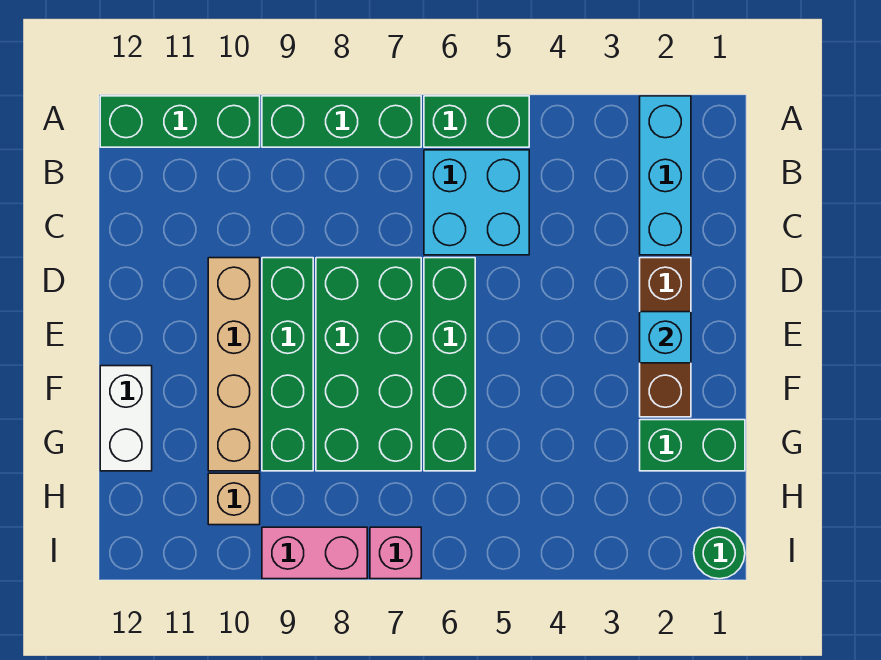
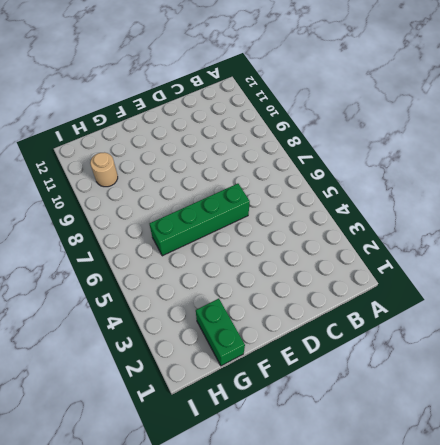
tan round brick H10 level 1 -> tan brick H10 level 1
none -> cyan brick A2:C2 level 1
none -> green brick A5:A6 level 1
none -> green brick A7:A9 level 1

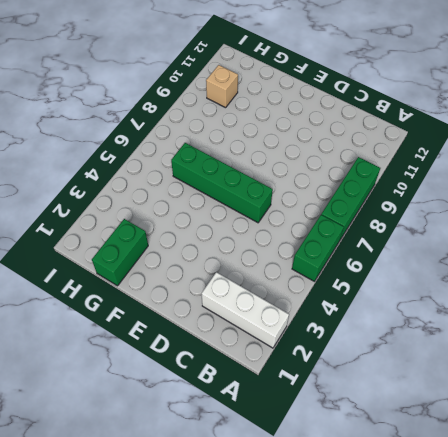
white brick A2:C2 level 1 -> cyan brick A2:C2 level 1
none -> green brick A10:A12 level 1
none -> cyan brick B5:C6 level 1
none -> brown brick D2:F2 level 1

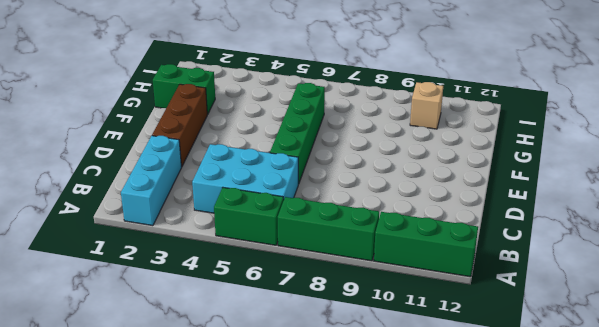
cyan brick B4:C6 level 1 -> cyan brick B5:C6 level 1
none -> green brick D7:G8 level 1
none -> green brick D9:G9 level 1
none -> tan brick D10:G10 level 1

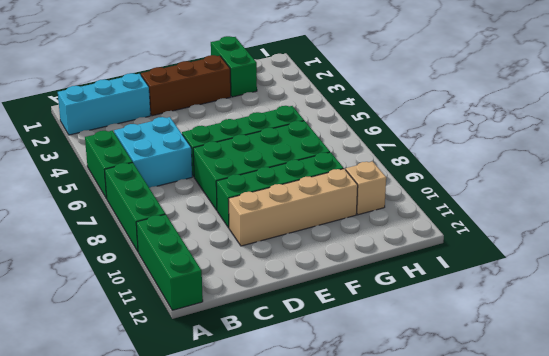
none -> white brick F12:G12 level 1
none -> green round brick I1 level 1
none -> pink brick I7 level 1

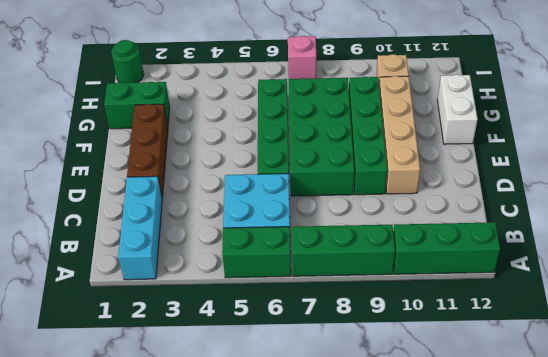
none -> pink brick I8:I9 level 1
none -> cyan brick E2 level 2

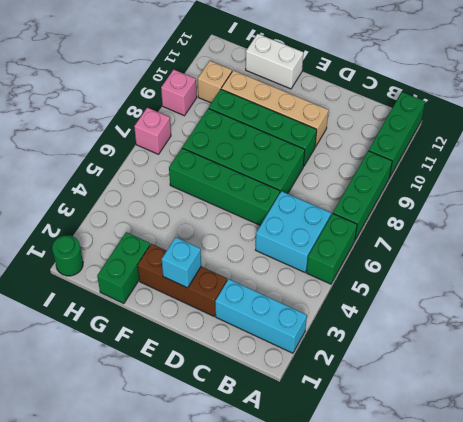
pink brick I9 level 1 -> pink brick I8:I9 level 1

